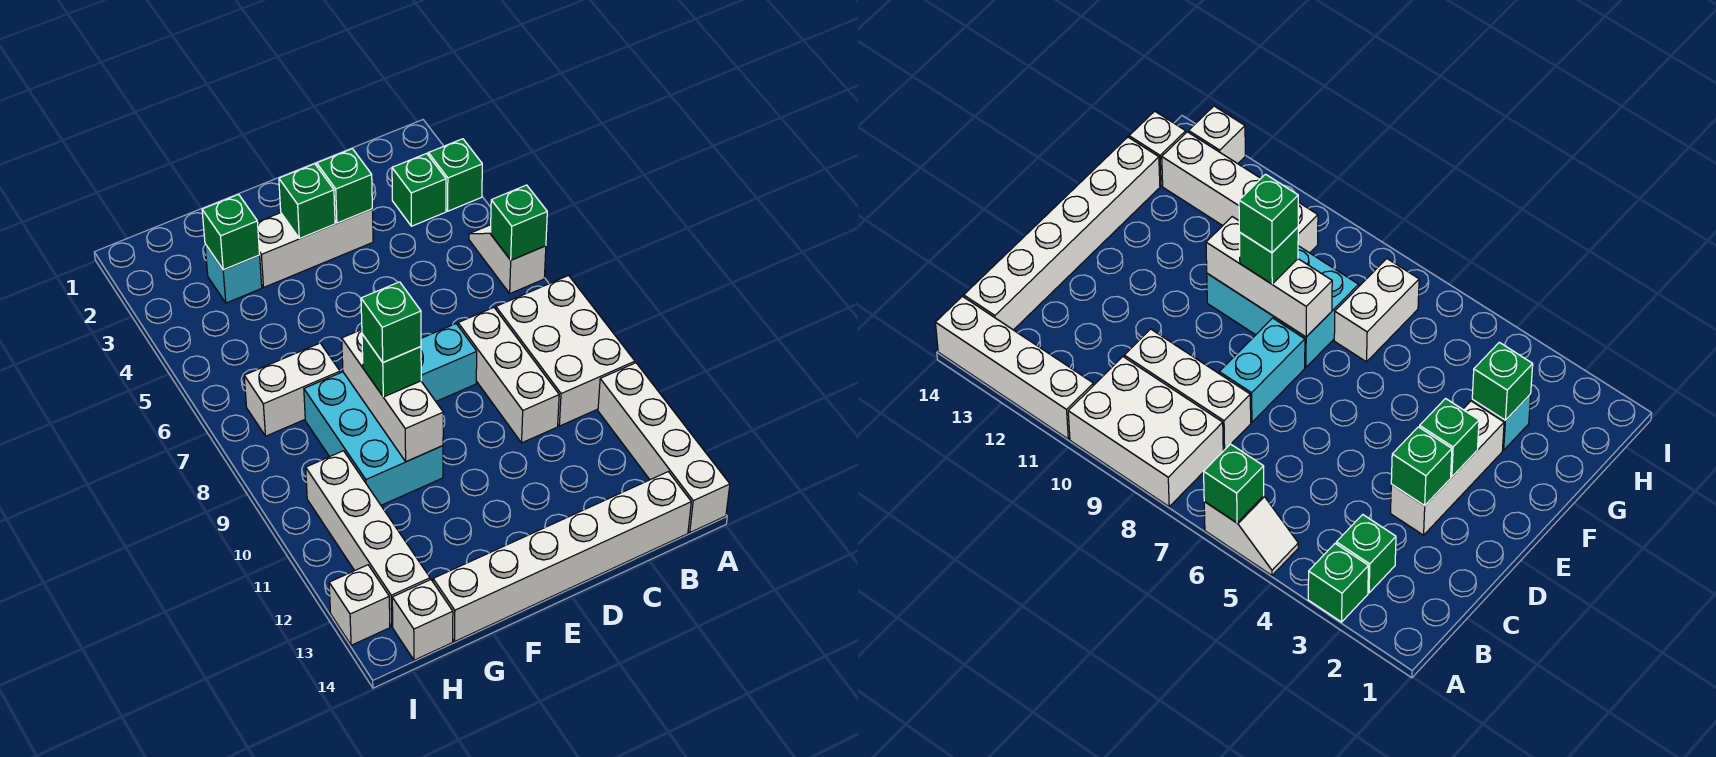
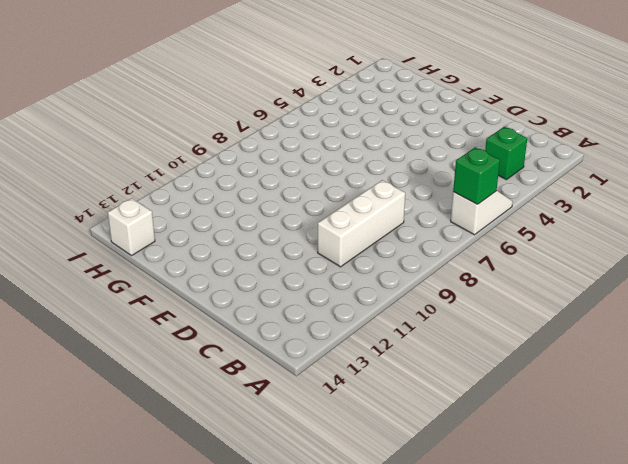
none -> green brick A3 level 1
none -> white brick A8:B10 level 1
none -> white brick A11:A14 level 1

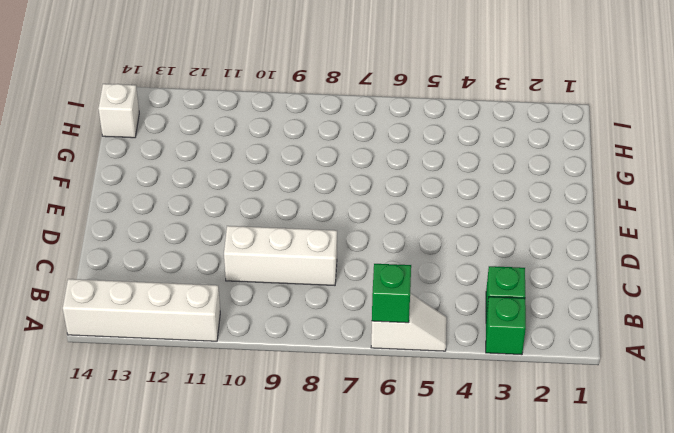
none -> white brick A8:B10 level 1
none -> white brick B14:G14 level 1
none -> white brick D3:F3 level 1

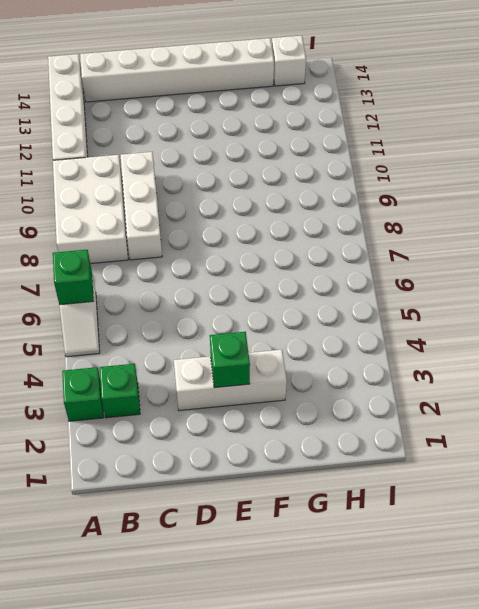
none -> cyan brick D8:E8 level 1
none -> cyan brick F8:G10 level 1
none -> cyan brick G3 level 1

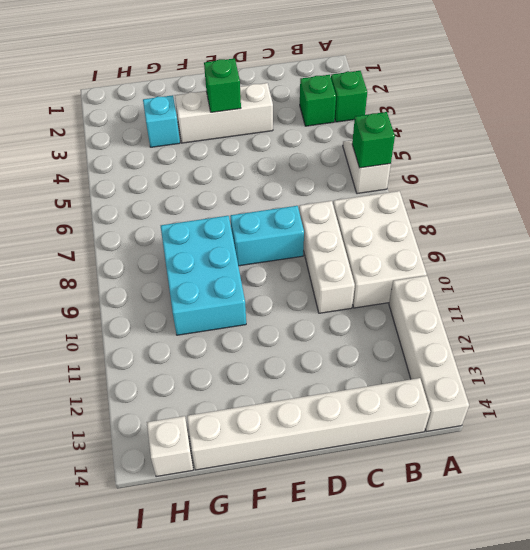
none -> white brick G7:H7 level 1
none -> white brick H10:H13 level 1
none -> white brick I13 level 1

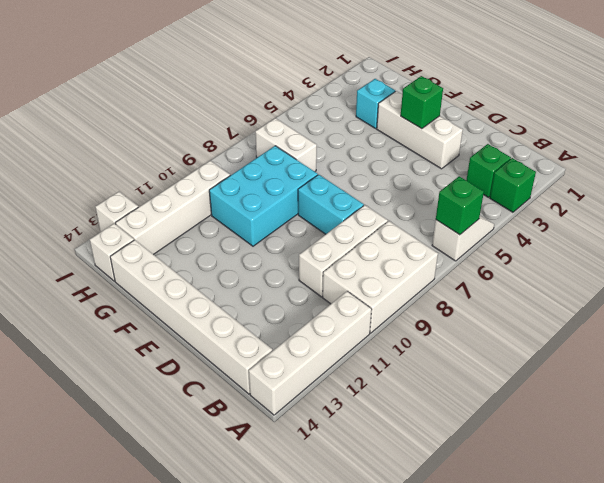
none -> green brick D3 level 2
none -> white brick F8:F10 level 2
none -> green brick G3 level 2

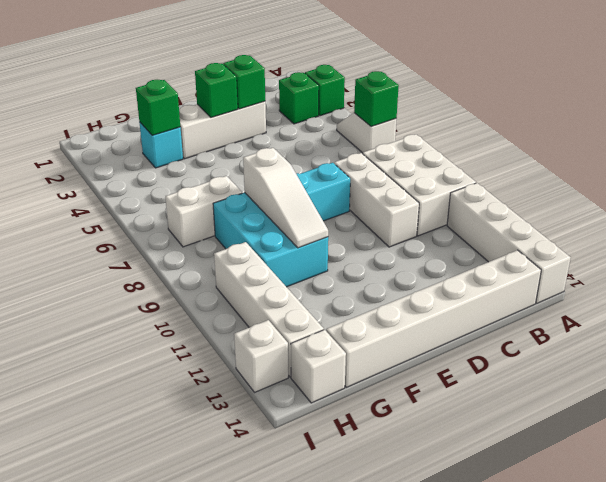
white slope F8:F10 level 2 top 8 -> white brick F8:F10 level 2
none -> green brick F9 level 3
none -> green brick F9 level 4

